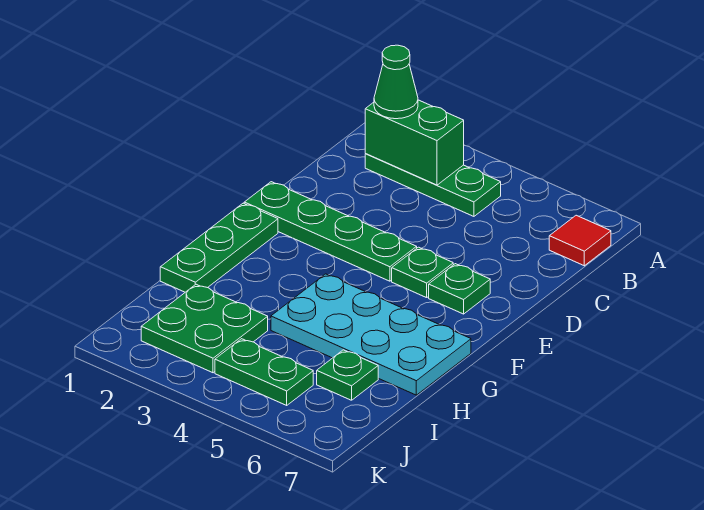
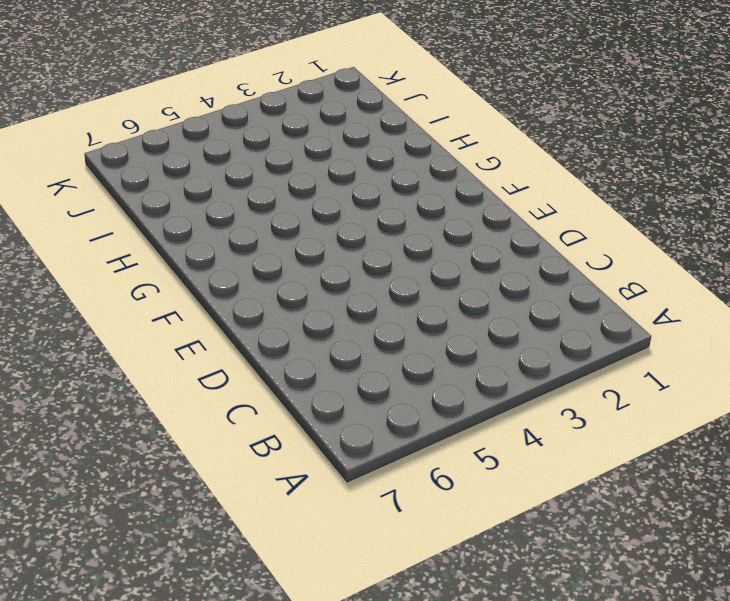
none -> green plate B2:B4 level 1
none -> red tile B7 level 1
none -> green plate E1:E4 level 1

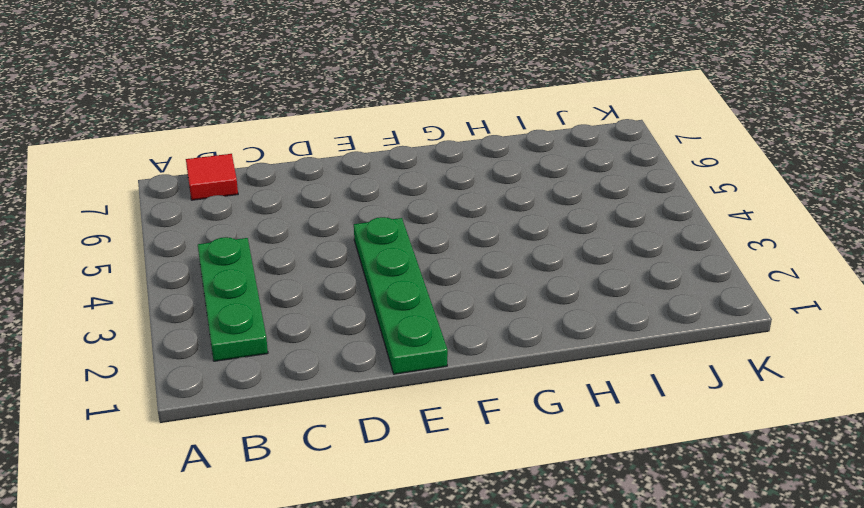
none -> green plate E5 level 1
none -> green plate E6 level 1
none -> green plate F1:H1 level 1

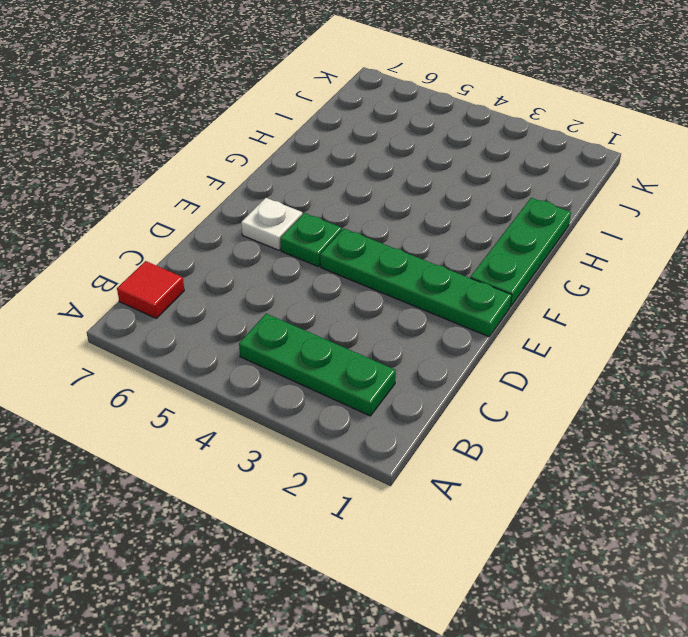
white plate E6 level 1 -> green plate E6 level 1
none -> cyan plate G4:H7 level 1
none -> green plate I2:J3 level 1
none -> green plate I6 level 1

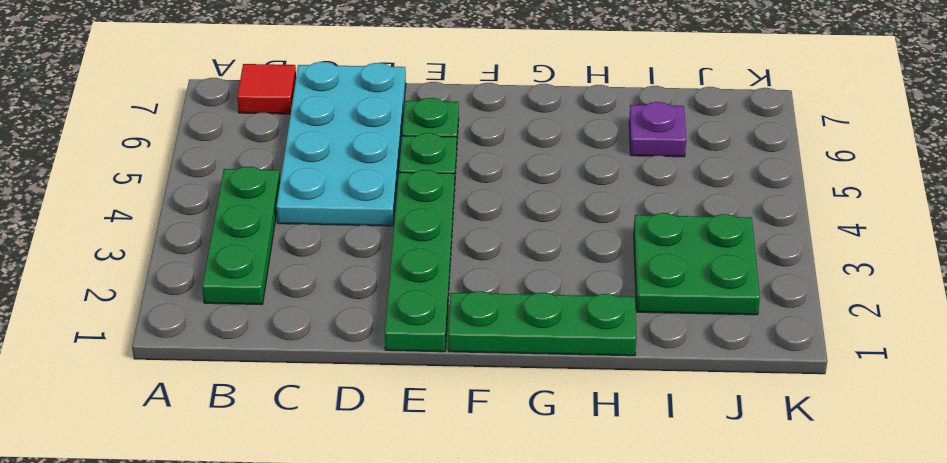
cyan plate C4:D7 level 1 -> cyan plate G4:H7 level 1
purple plate I6 level 1 -> green plate I6 level 1
none -> green plate J4:J5 level 1
none -> green brick B2:B3 level 2
none -> green cone B2 level 3

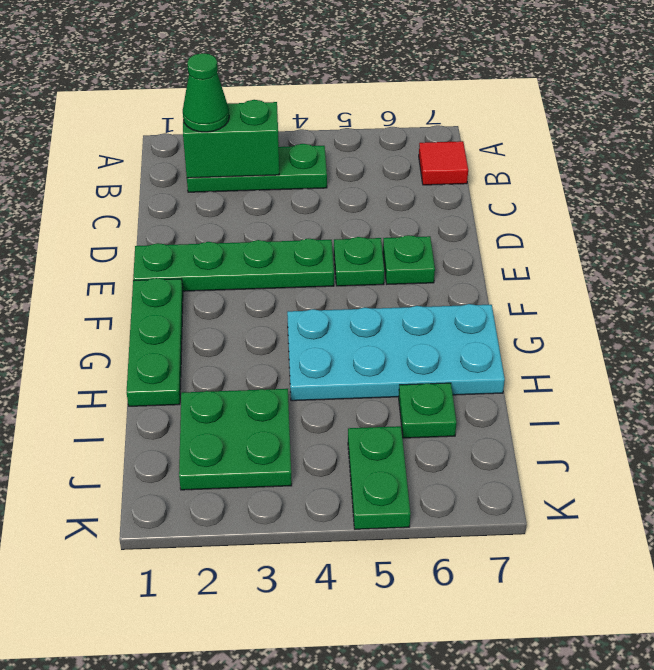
green plate J5:K5 level 1 -> green plate J4:J5 level 1

